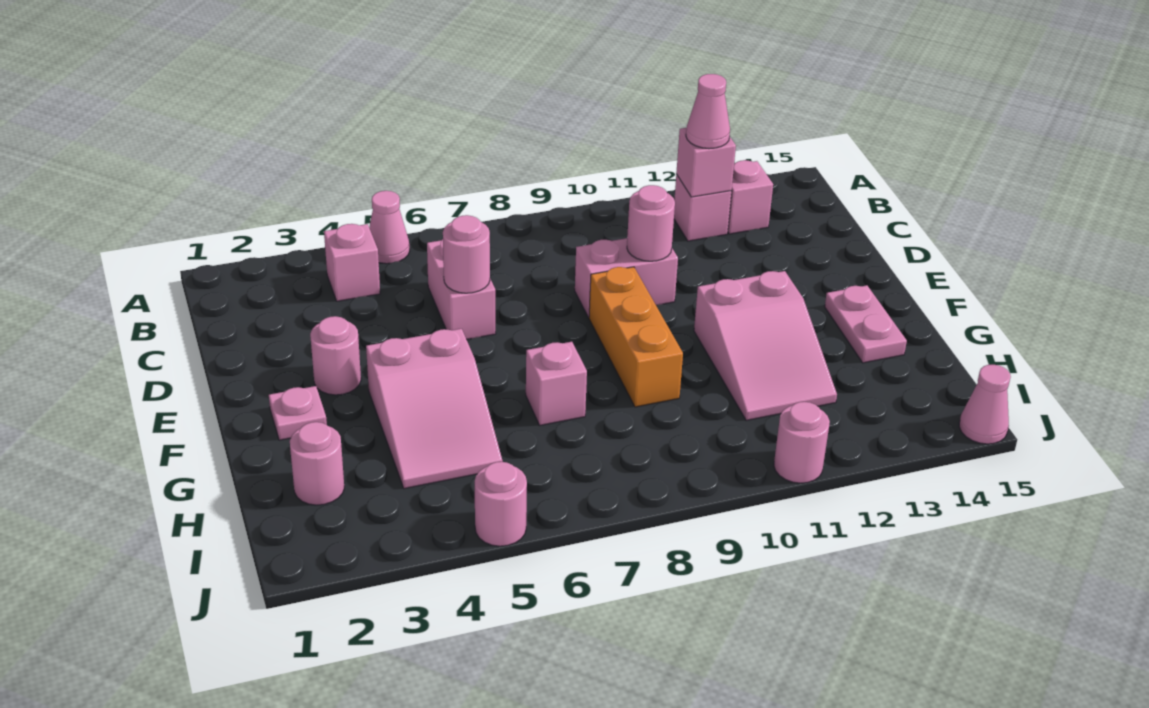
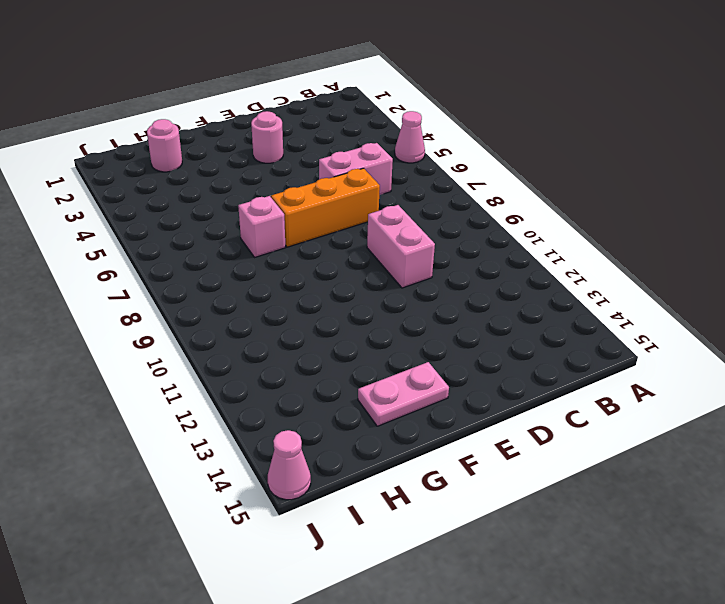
orange brick D7:F7 level 1 -> orange brick E9:G9 level 1
none -> pink brick B4 level 1
none -> pink brick B12 level 1
none -> pink brick B13 level 1

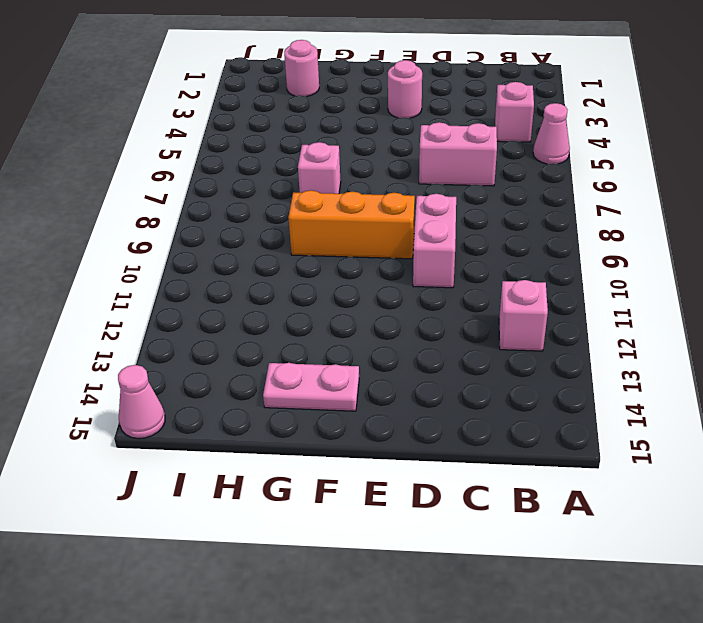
none -> pink brick B13 level 1
none -> pink plate F2 level 1
none -> pink slope F4:H5 level 1 top F

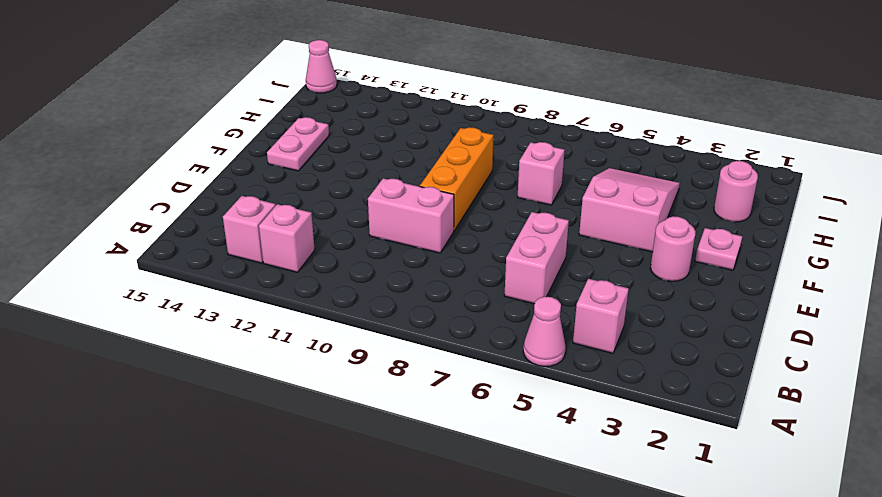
none -> pink slope F11:H12 level 1 top F
none -> pink round brick J5 level 1
none -> pink round brick J11 level 1

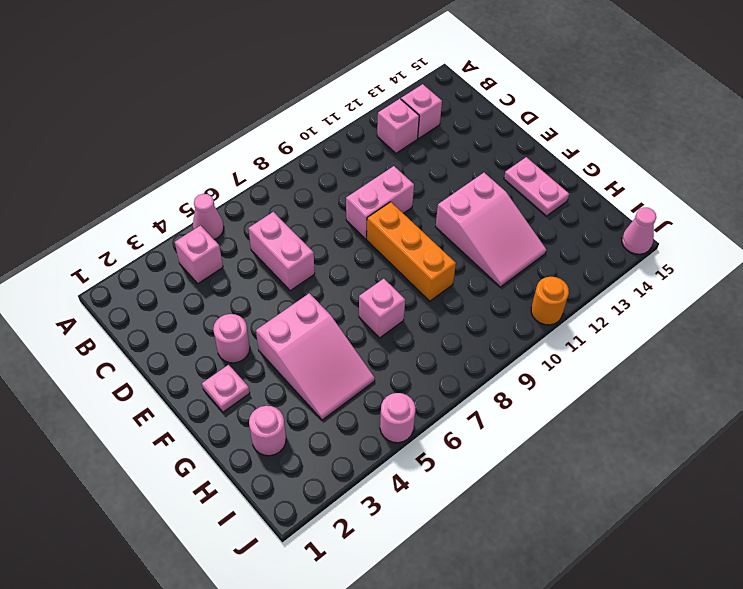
orange round brick J11 level 1 -> pink round brick J11 level 1
none -> pink brick B12 level 2
none -> pink round brick D6 level 2
none -> pink round brick D10 level 2

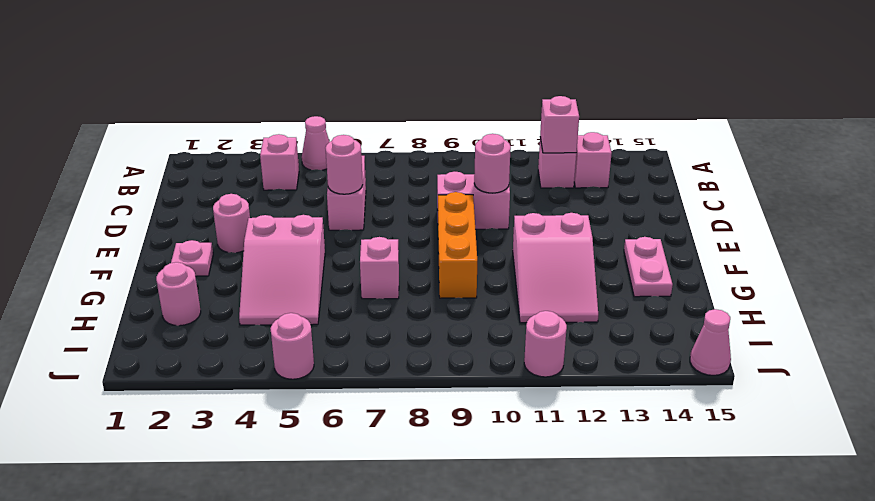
none -> pink cone B12 level 3

